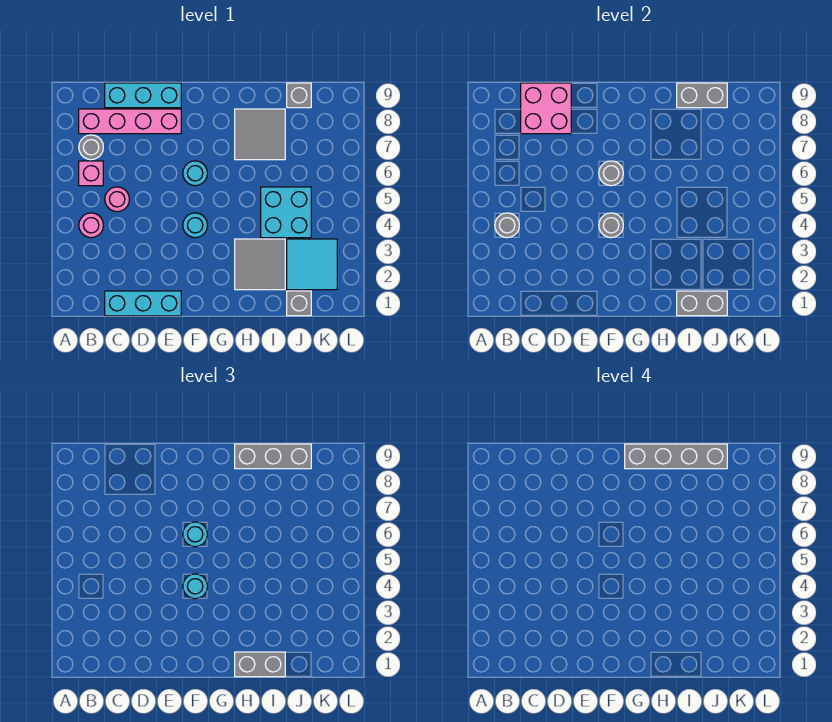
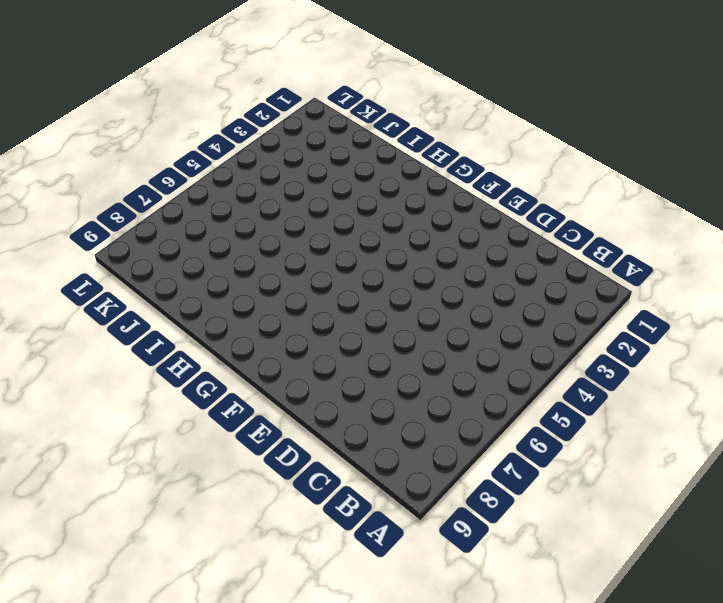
none -> pink round brick B4 level 1
none -> pink brick B6 level 1
none -> grey round brick B7 level 1

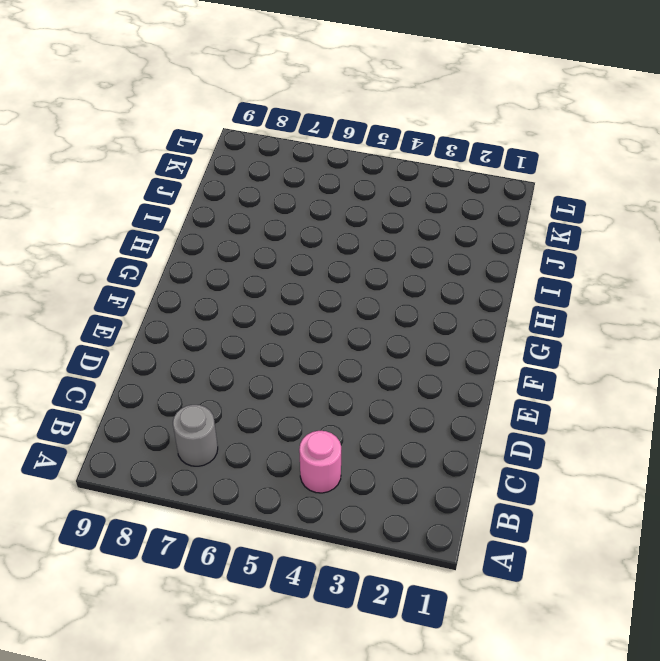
none -> pink brick B6 level 1
none -> pink brick B8:E8 level 1
none -> cyan brick C1:E1 level 1

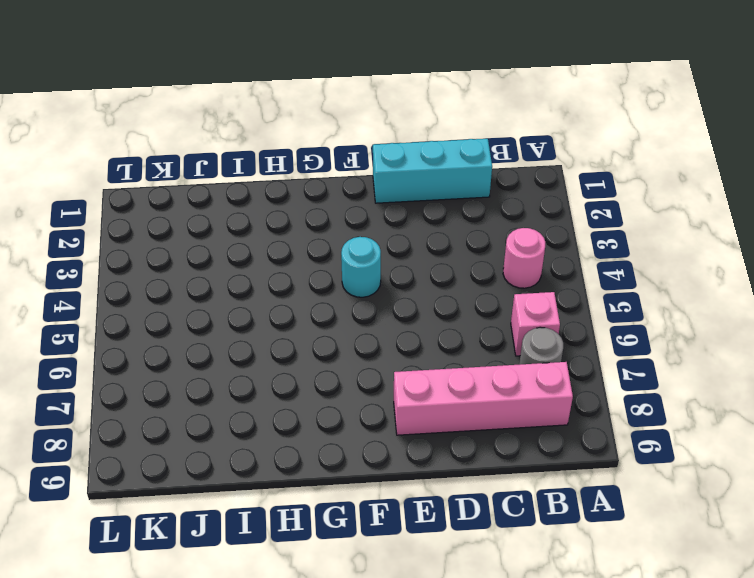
none -> pink round brick C5 level 1
none -> cyan brick C9:E9 level 1
none -> cyan round brick F6 level 1

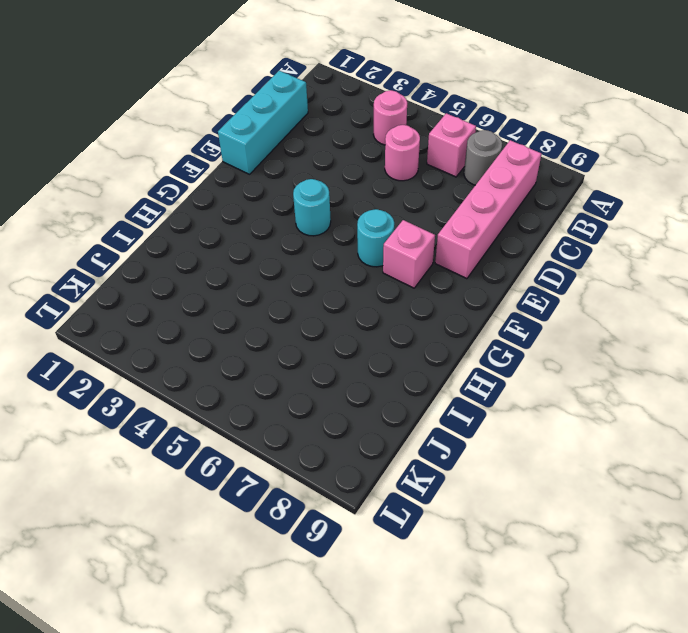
pink brick F7 level 1 -> none
none -> cyan brick C9:E9 level 1
none -> grey tile H2:I3 level 1
none -> grey tile H7:I8 level 1

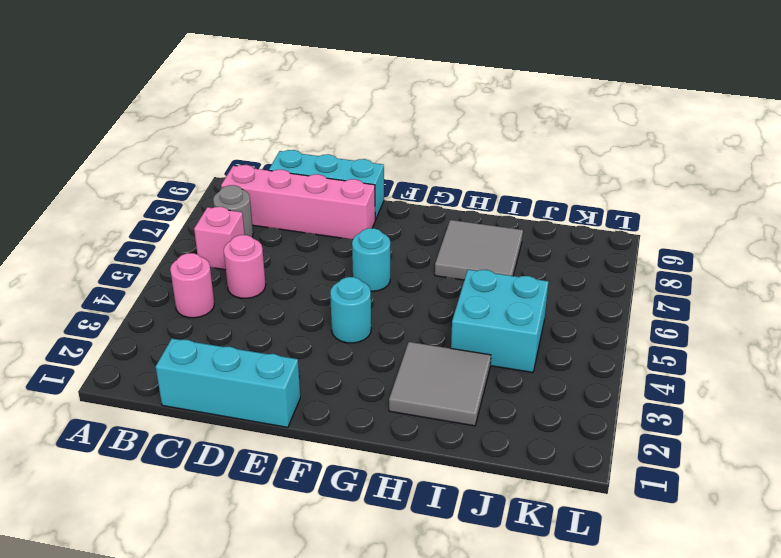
none -> grey brick J1 level 1
none -> cyan tile J2:K3 level 1
none -> grey brick J9 level 1

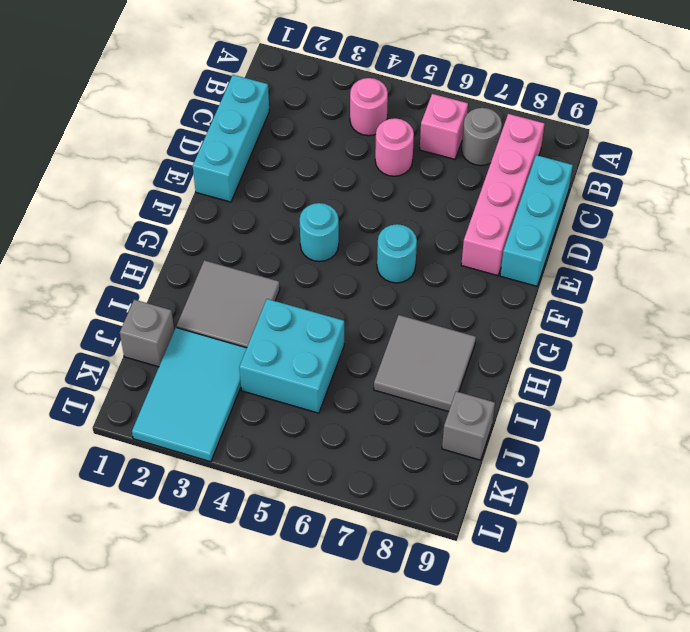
cyan tile J2:L3 level 1 -> cyan tile J2:K3 level 1
none -> grey round brick B4 level 2
none -> pink brick C8:D9 level 2
none -> grey round brick F4 level 2

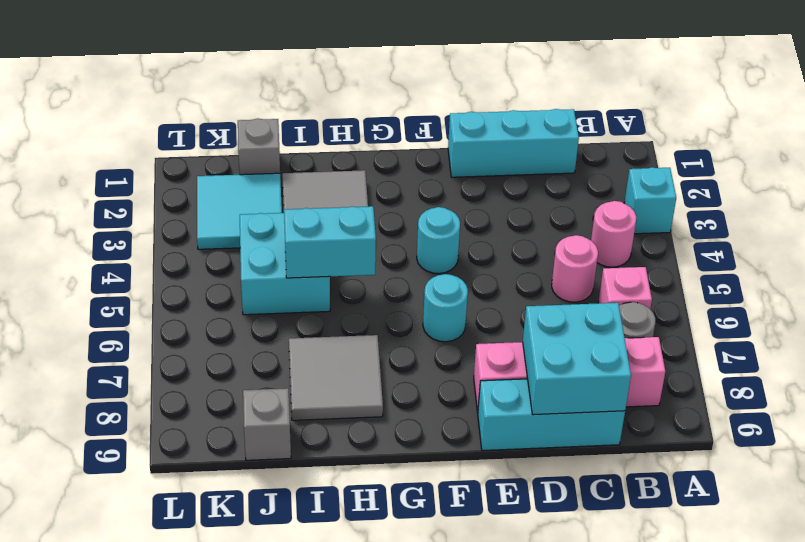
cyan brick A3 level 1 -> none
cyan brick C8:D9 level 2 -> pink brick C8:D9 level 2
cyan brick H5:I5 level 2 -> none
none -> grey round brick B4 level 2
none -> grey round brick F4 level 2
none -> grey round brick F6 level 2

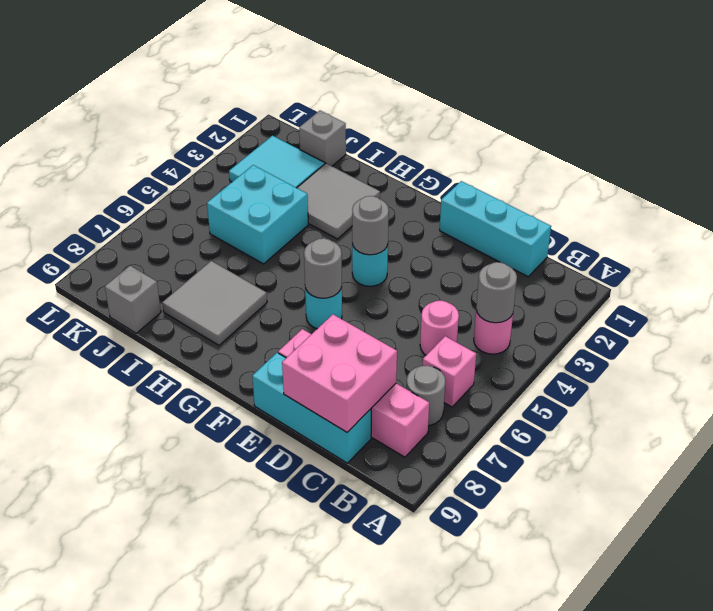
none -> grey brick I1:J1 level 2
none -> grey brick I9:J9 level 2
none -> cyan round brick F4 level 3

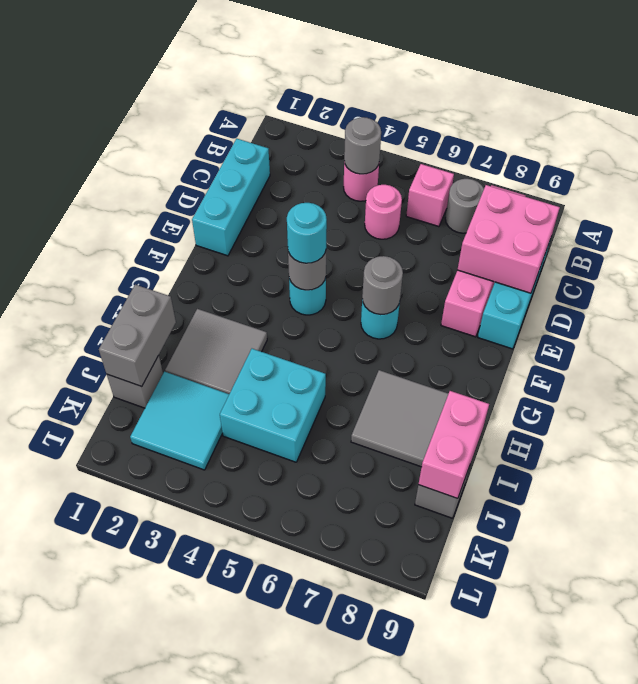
pink brick I9:J9 level 2 -> grey brick I9:J9 level 2
none -> cyan round brick F6 level 3
none -> grey brick H1:I1 level 3
none -> grey brick H9:J9 level 3

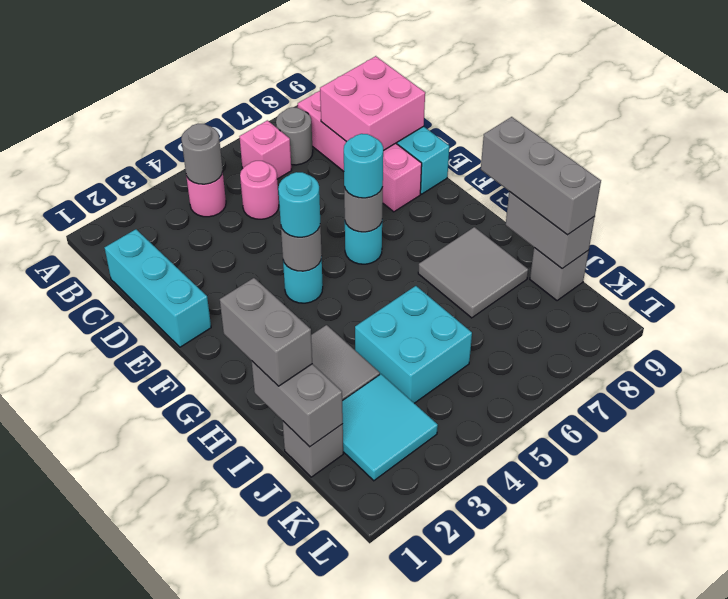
none -> grey brick G9:J9 level 4

